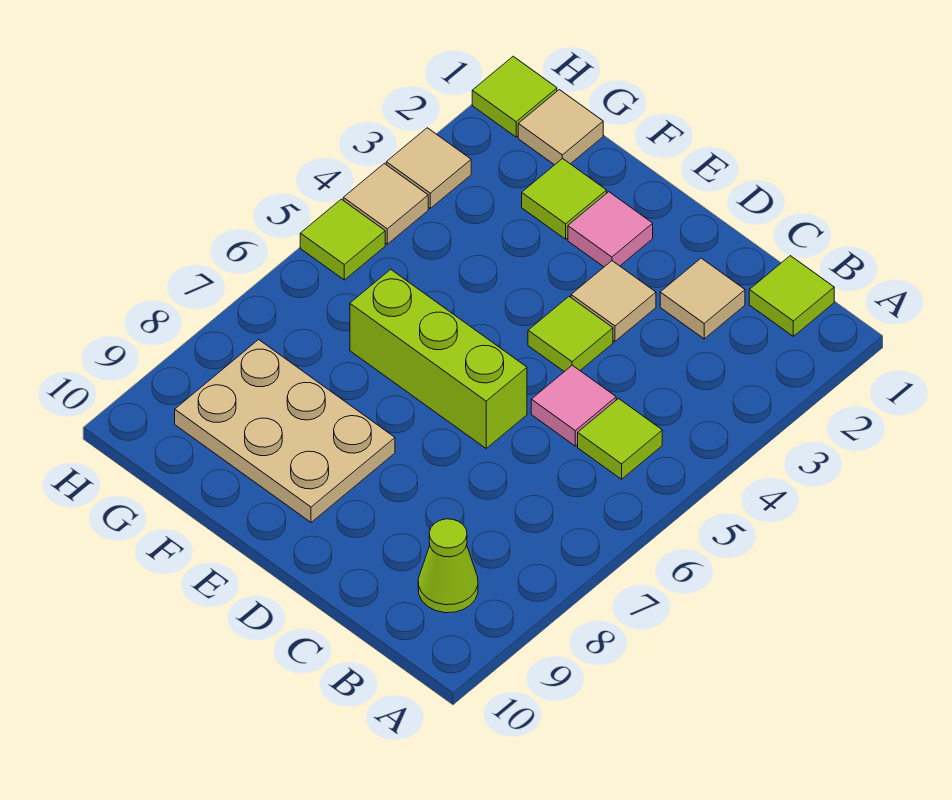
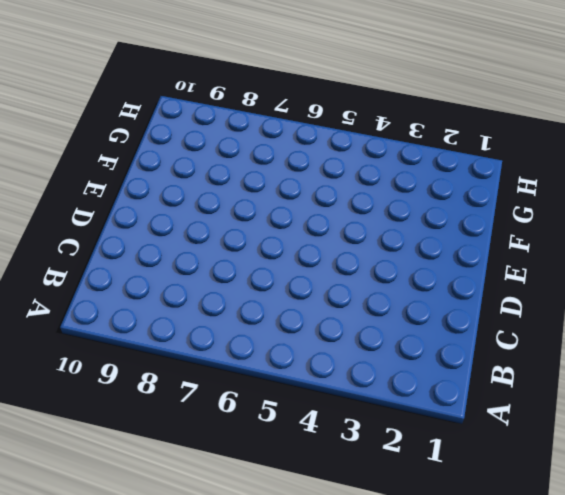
none -> lime tile B1 level 1
none -> lime tile B5 level 1
none -> lime cone B9 level 1

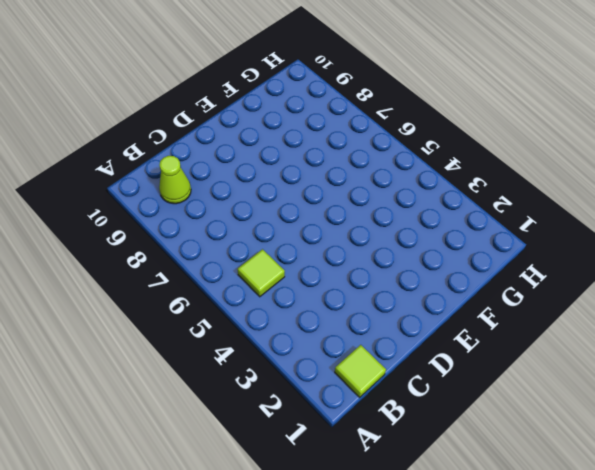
none -> tan tile C2 level 1
none -> pink tile C5 level 1
none -> tan tile D3 level 1

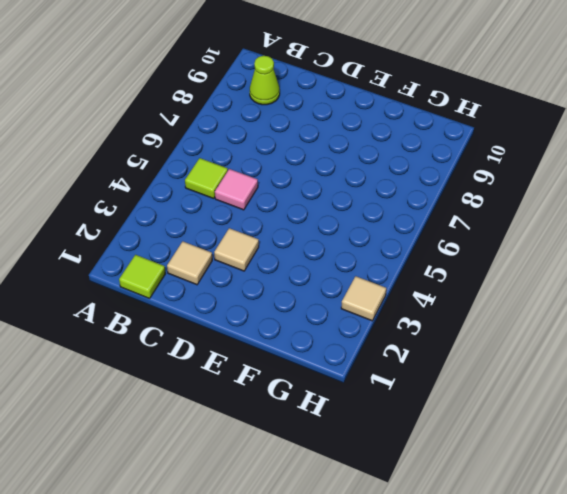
none -> lime tile D4 level 1
none -> lime brick D6:F6 level 1
none -> pink tile E2 level 1

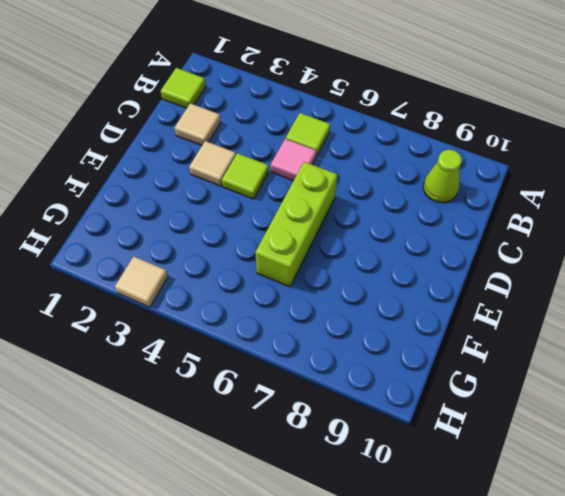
none -> pink tile E2 level 1
none -> tan plate E8:G9 level 1
none -> lime tile F2 level 1

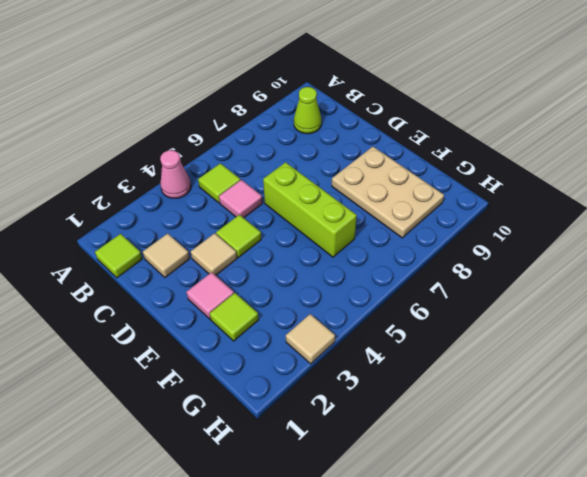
pink cone A4 level 1 -> none
none -> tan tile G1 level 1
none -> lime tile H1 level 1
none -> tan tile H4 level 1

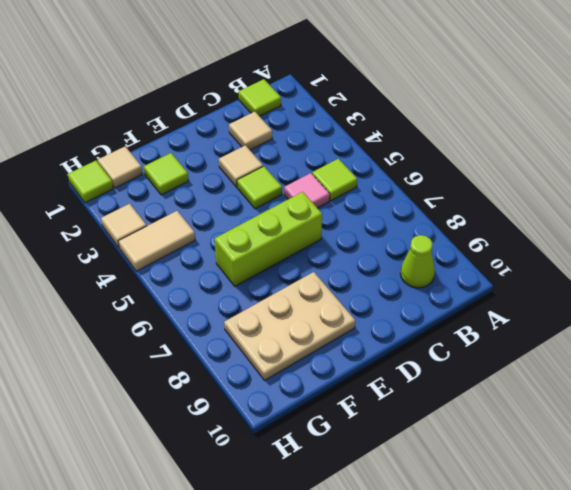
tan tile G4:H4 level 1 -> tan tile H4 level 1
none -> pink tile E2 level 1
none -> lime tile H5 level 1

